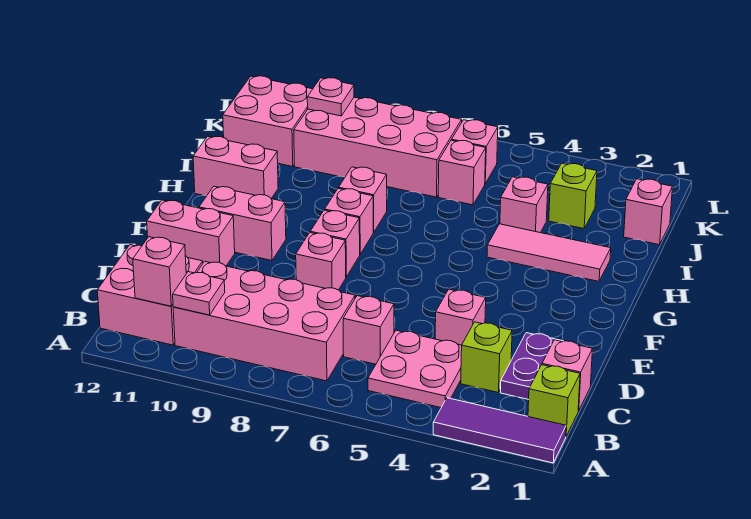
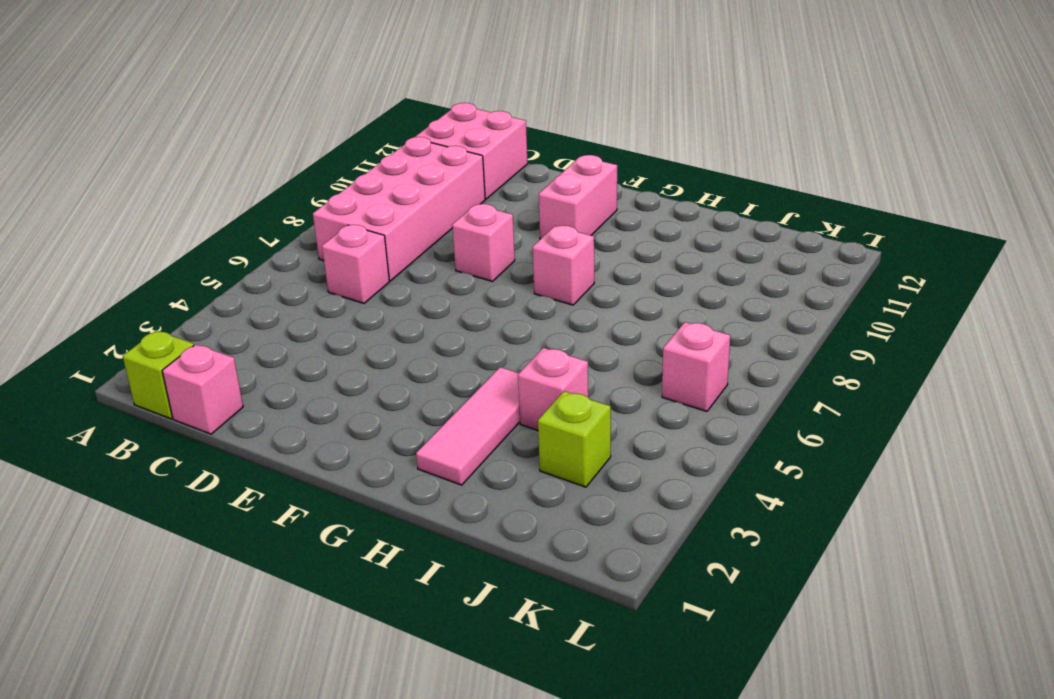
none -> purple tile A1:A3 level 1
none -> pink plate B4:C5 level 1
none -> purple plate C2:D2 level 1

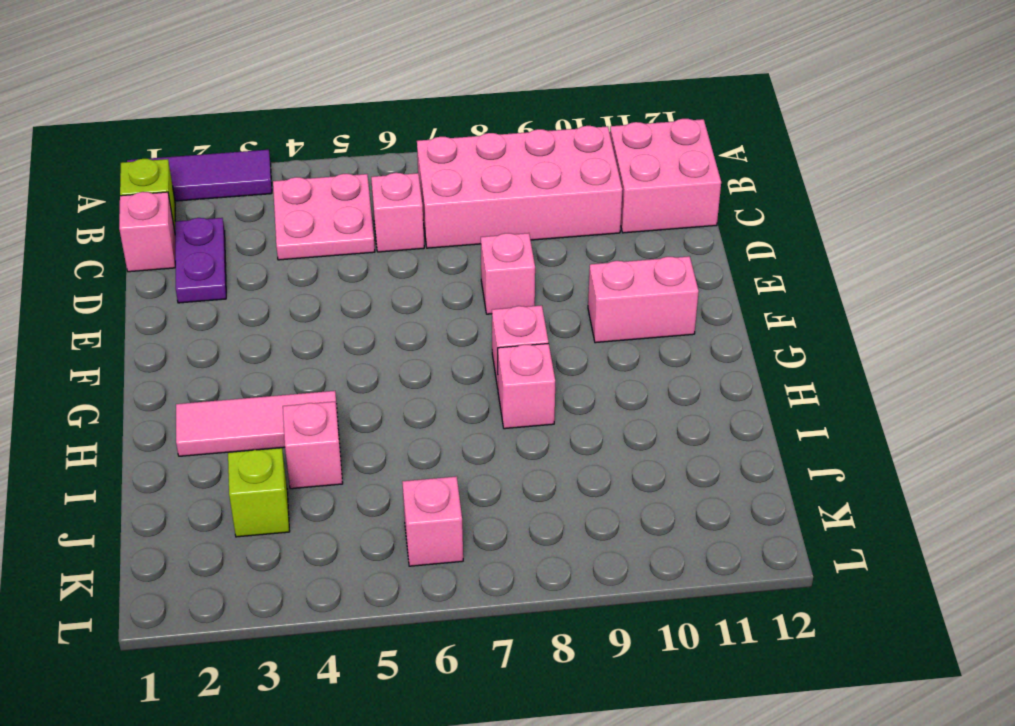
none -> lime brick C3 level 1
none -> pink brick D4 level 1
none -> pink brick E11:E12 level 1

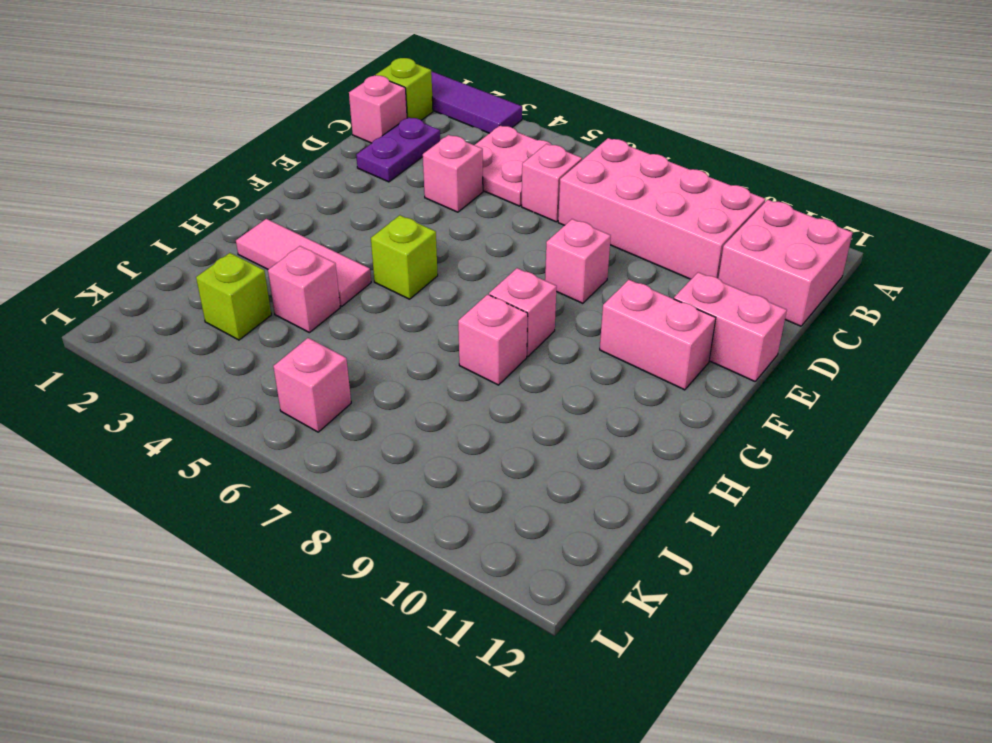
lime brick G5 level 1 -> lime brick C3 level 1
none -> pink brick F8 level 1
none -> pink brick H11:H12 level 1
none -> pink brick J1 level 1

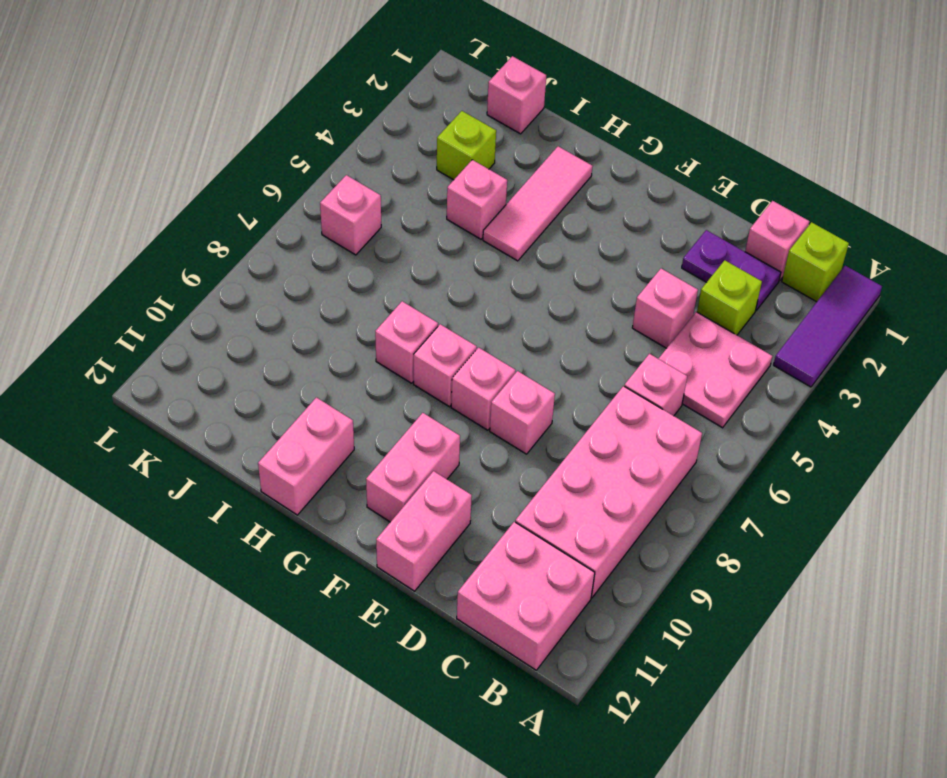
none -> pink brick J6 level 1
none -> pink brick J7:K10 level 1
none -> pink brick J11:K12 level 1

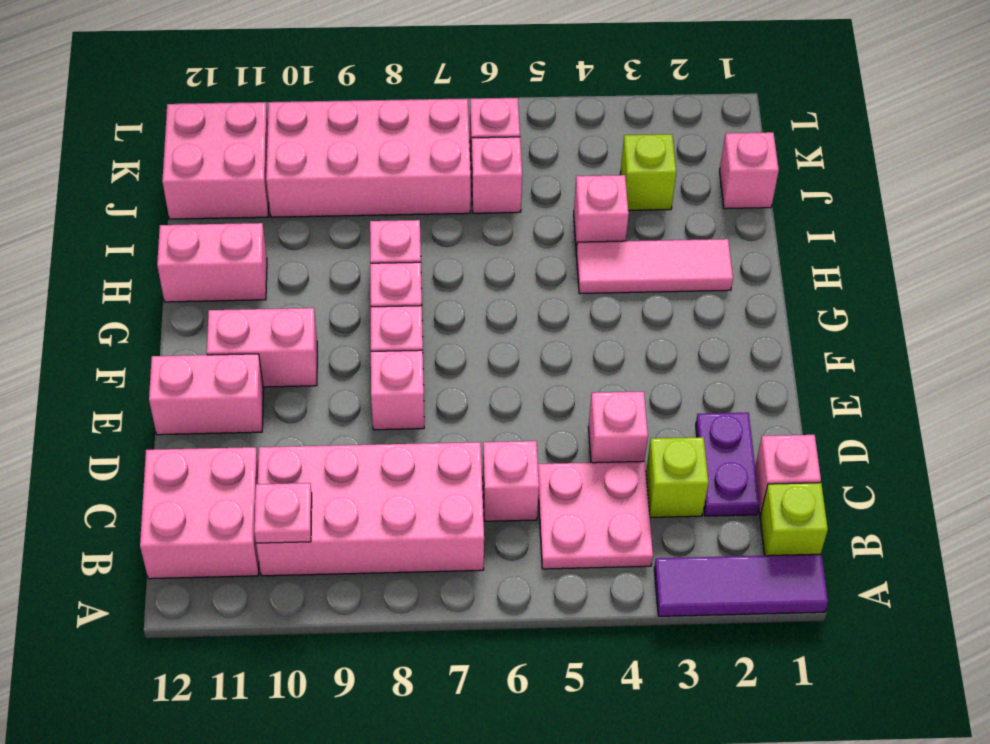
none -> pink brick B11 level 2
none -> pink plate K10 level 2

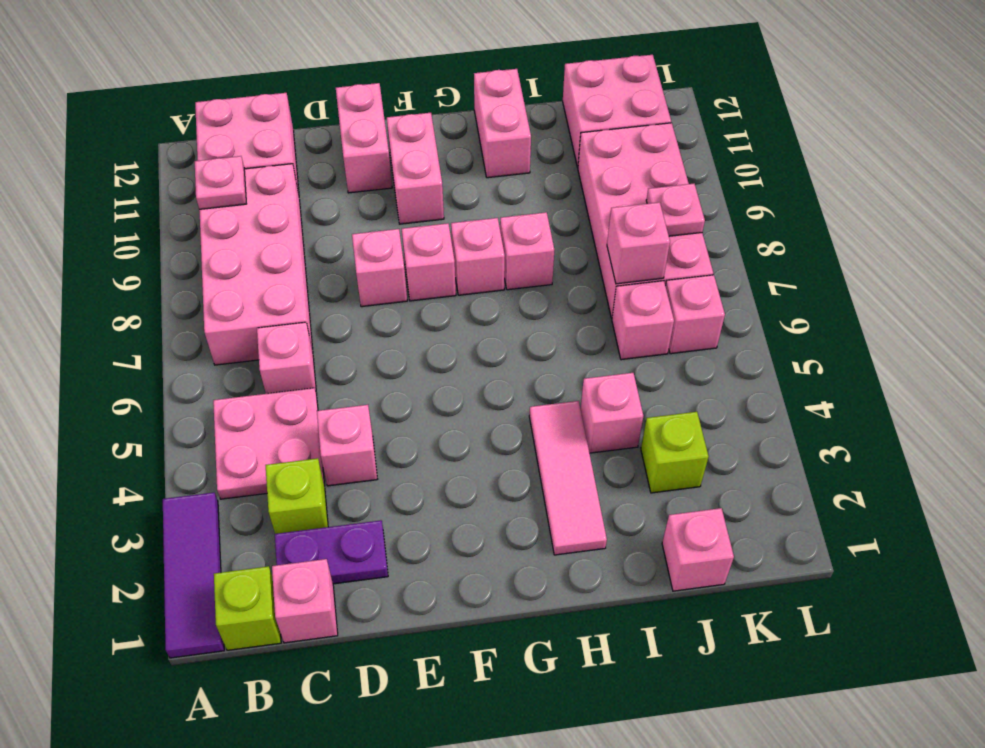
pink brick J7 level 2 -> pink brick B11 level 2
pink plate K8 level 2 -> pink plate K10 level 2

